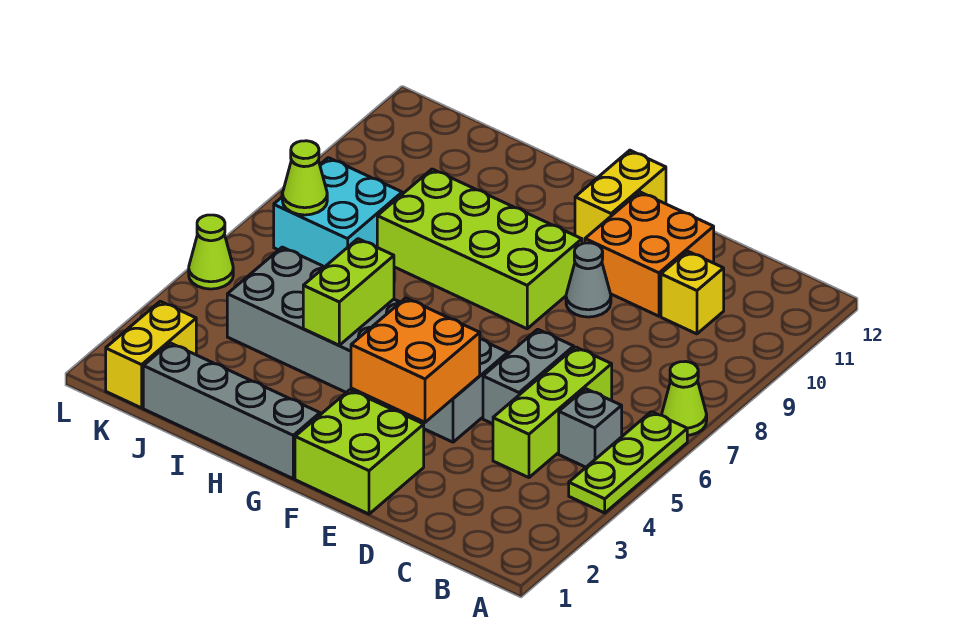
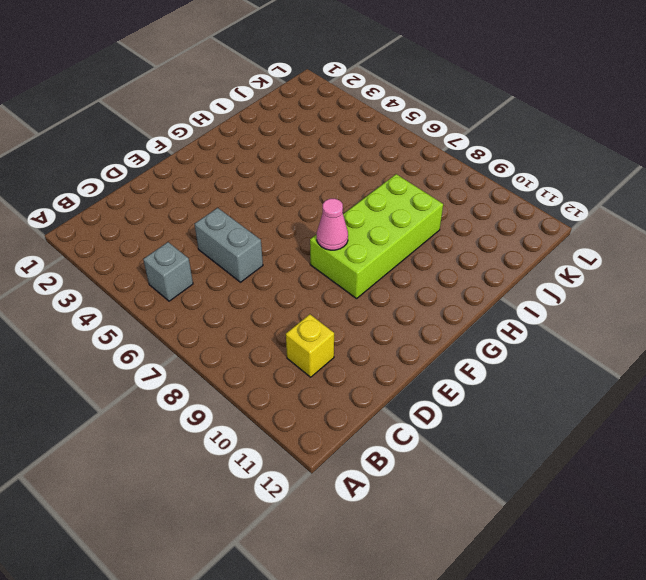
pink cone F8 level 2 -> none
none -> lime plate A4:A6 level 1
none -> lime cone A7 level 1
none -> lime brick C4:C6 level 1

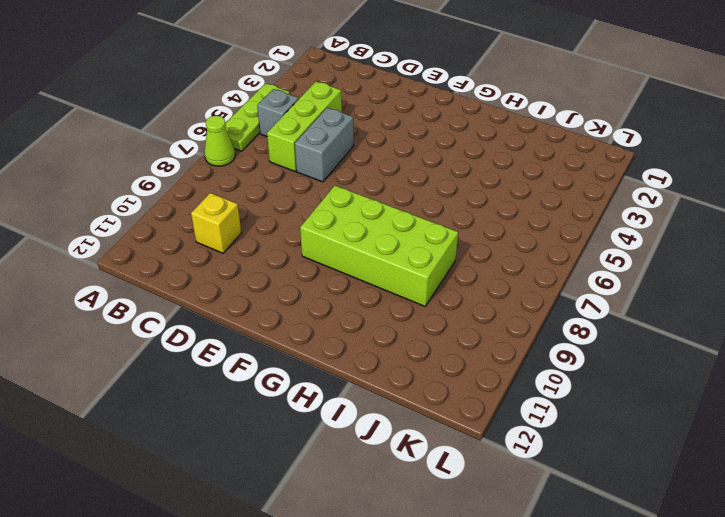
none -> orange brick D10:E11 level 1
none -> lime brick E1:F2 level 1
none -> grey brick E4:J5 level 1

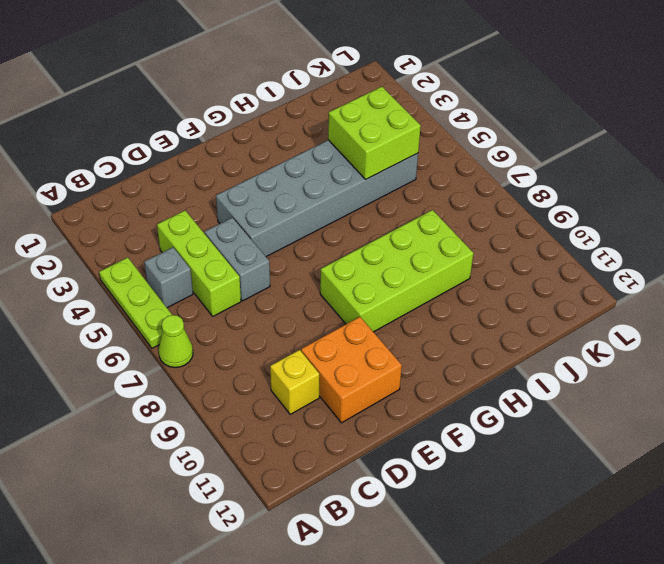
lime brick I4:J5 level 2 -> lime brick E1:F2 level 1
none -> grey cone E9 level 1
none -> yellow brick F11:F12 level 1
none -> grey brick G1:J1 level 1

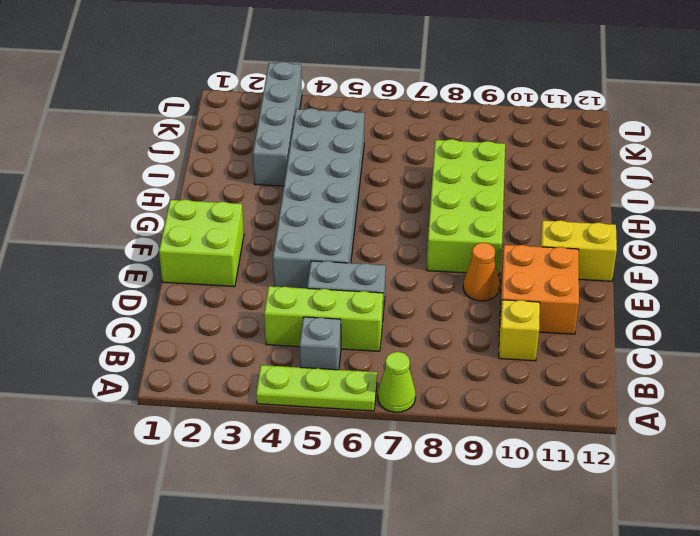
orange cone E9 level 1 -> grey cone E9 level 1
grey brick I3:L3 level 1 -> grey brick G1:J1 level 1
none -> cyan brick J7:K8 level 1
none -> yellow brick K1:K2 level 1
none -> lime cone L5 level 1

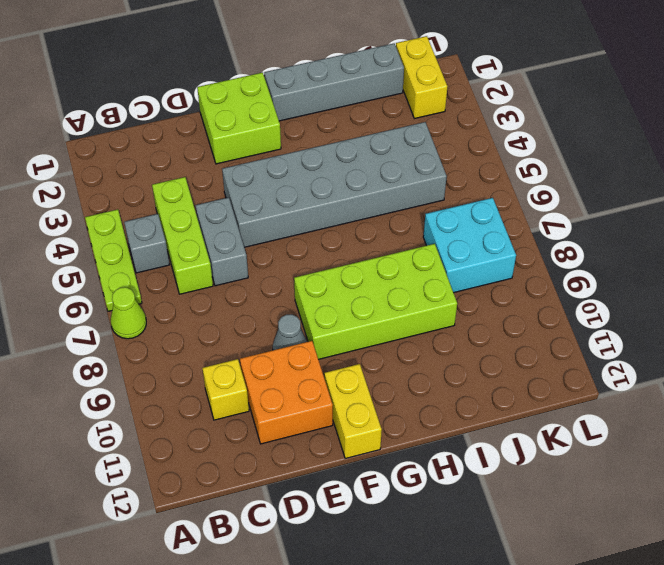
none -> lime cone L5 level 1
none -> orange brick E3:F4 level 2
none -> lime brick H4:H5 level 2

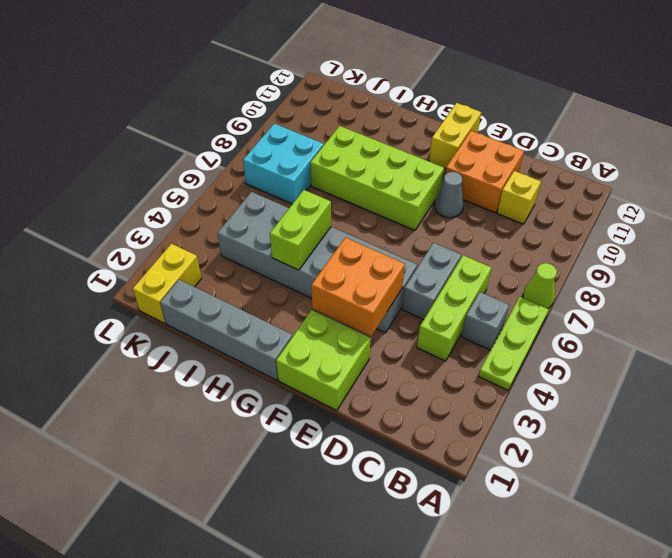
none -> lime cone L5 level 1
none -> lime cone K7 level 2

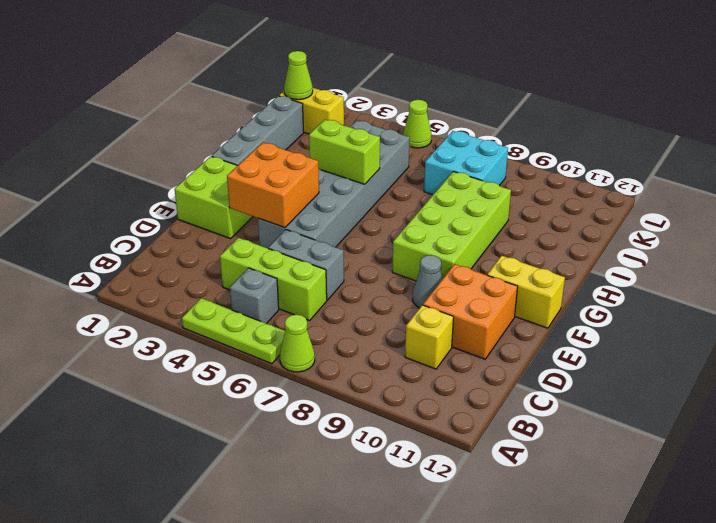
lime cone K1 level 2 -> lime cone K7 level 2

